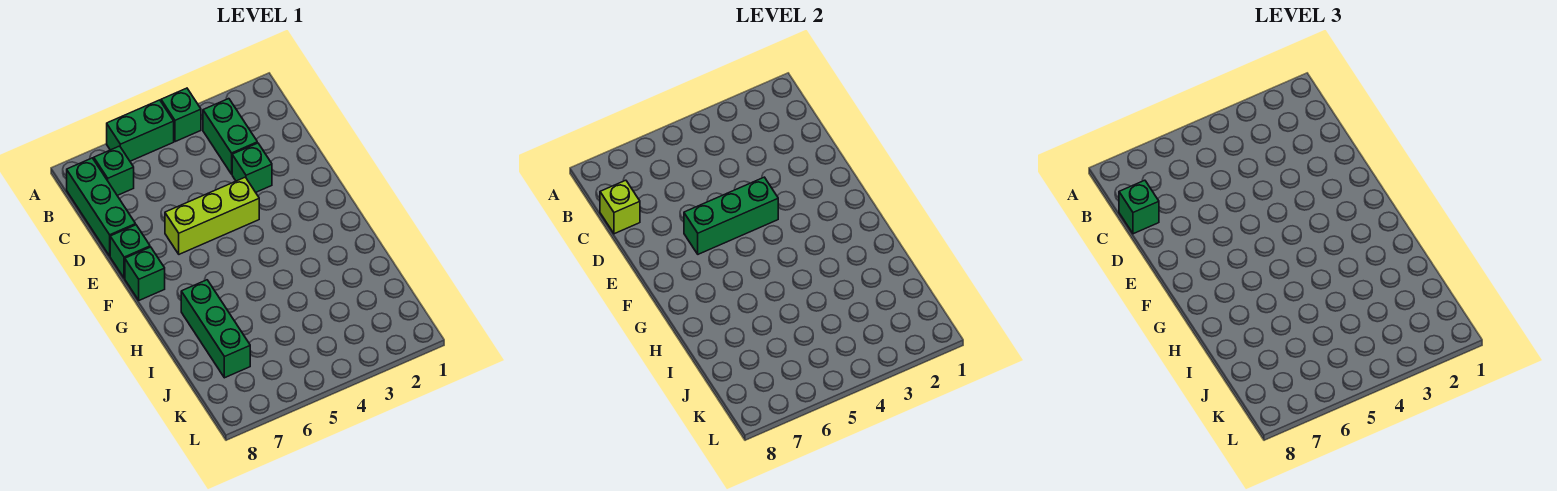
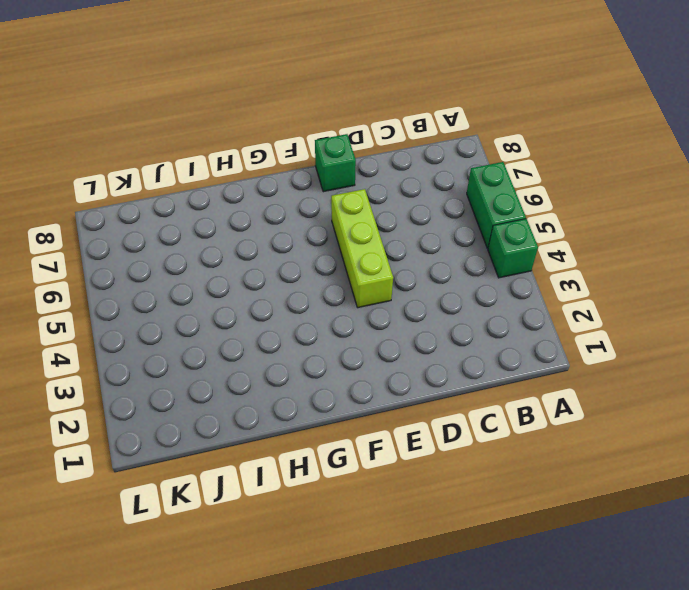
none -> green brick B3:C3 level 1
none -> green brick B7 level 1
none -> green brick B8:D8 level 1

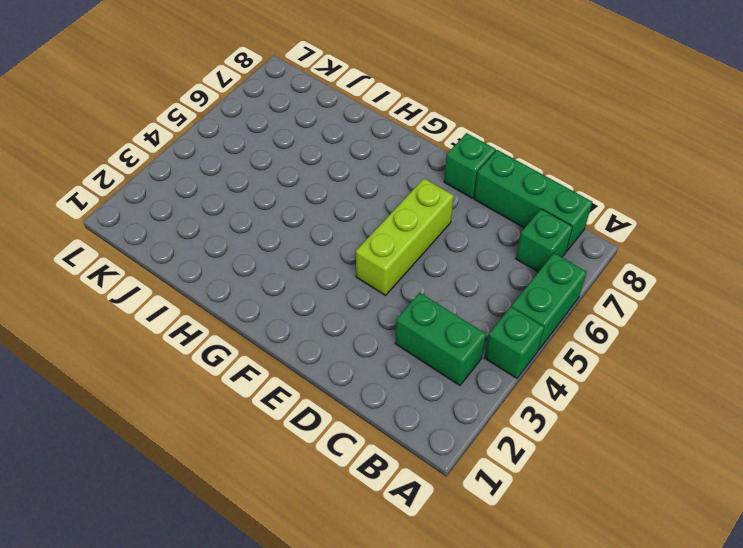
none -> green brick D3 level 1
none -> green brick F8 level 1
none -> green brick H7:J7 level 1

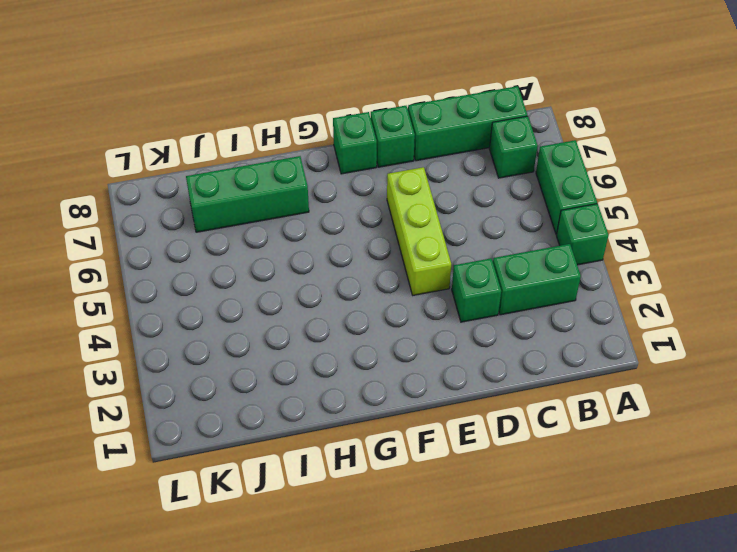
none -> lime brick C8 level 2
none -> green brick E4:E6 level 2
none -> green brick C8 level 3

